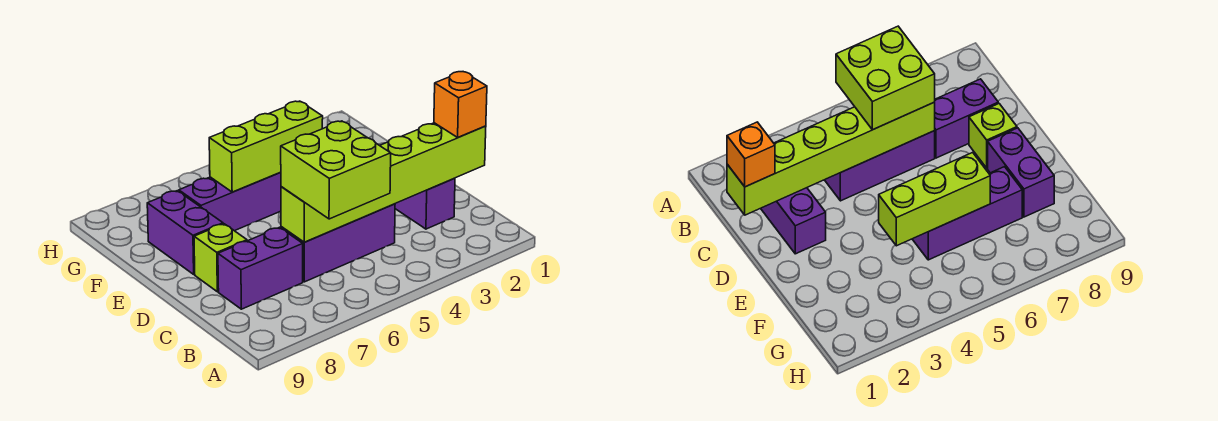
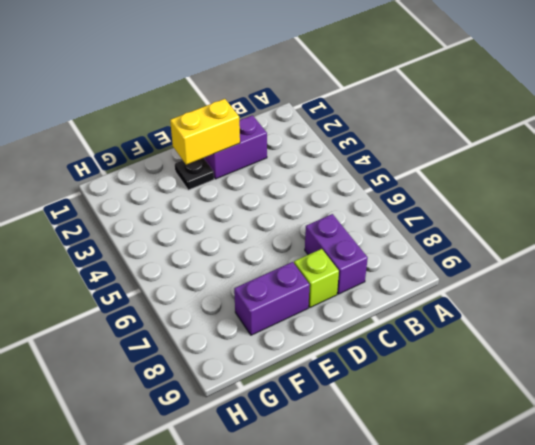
yellow brick D2:E2 level 2 -> none
black plate E2 level 1 -> none
none -> purple brick C4:C6 level 1
none -> purple brick F5:F7 level 1

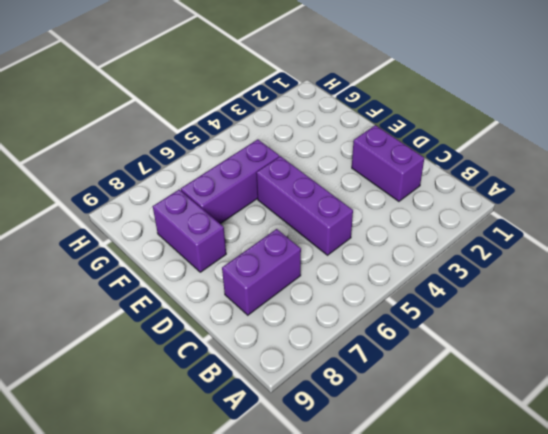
purple brick C5:E5 level 1 -> purple brick C4:C6 level 1
none -> lime brick D8 level 1
none -> lime brick C1:C6 level 2

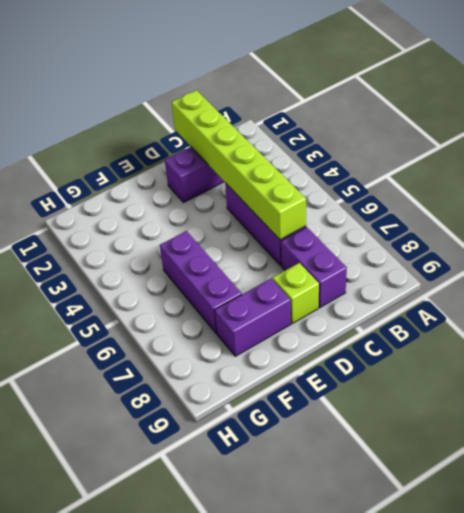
none -> lime brick F4:F6 level 2
none -> lime brick B5:C6 level 3

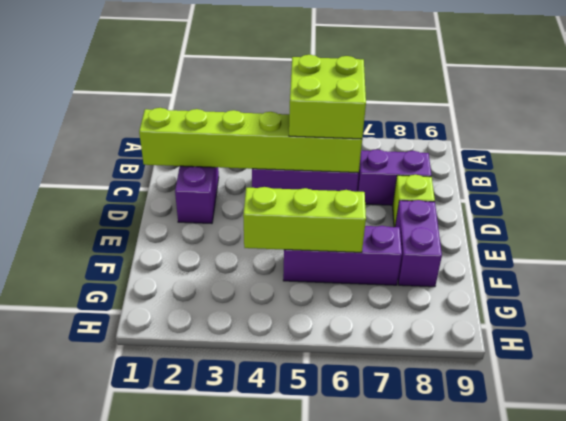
none -> orange brick C1 level 3

